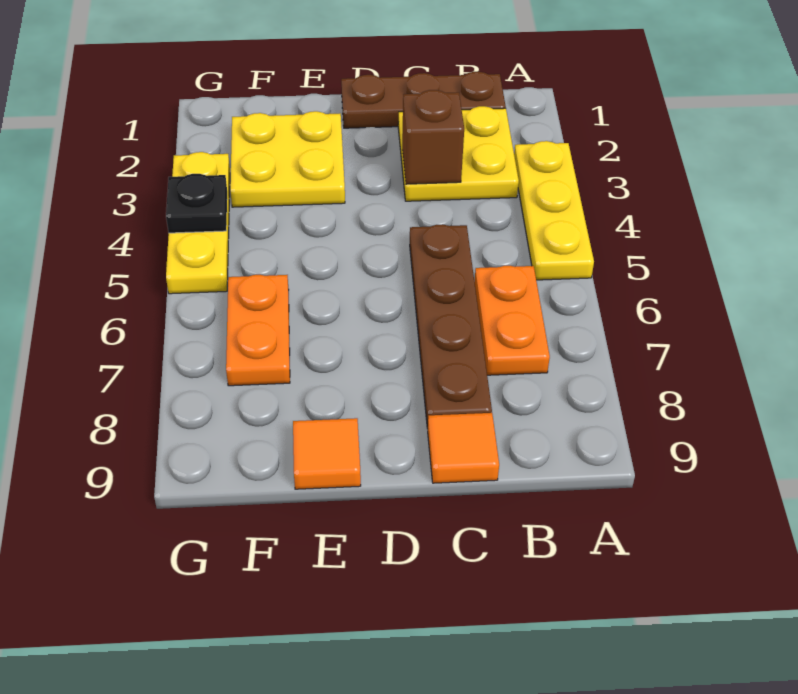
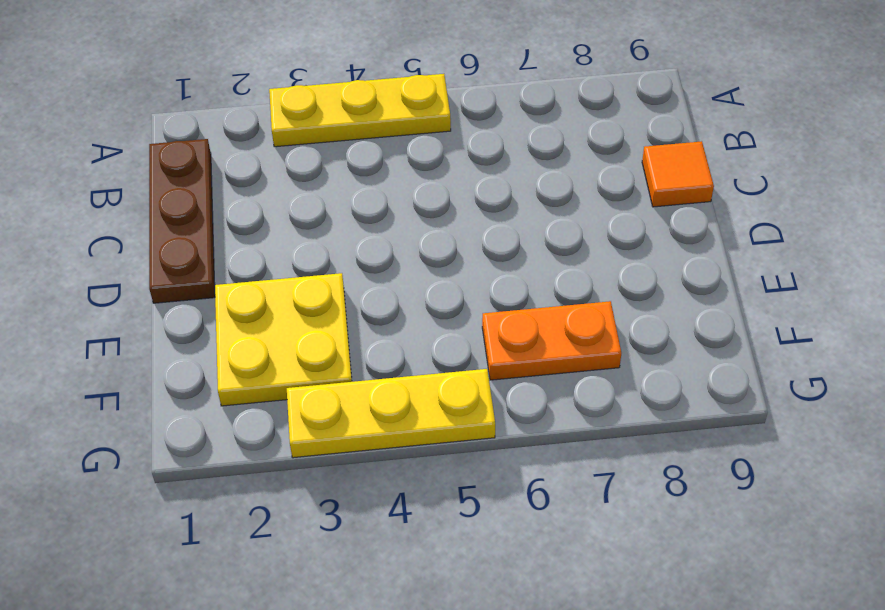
none -> yellow plate B2:C3 level 1
none -> orange plate B6:B7 level 1
none -> brown plate C5:C8 level 1

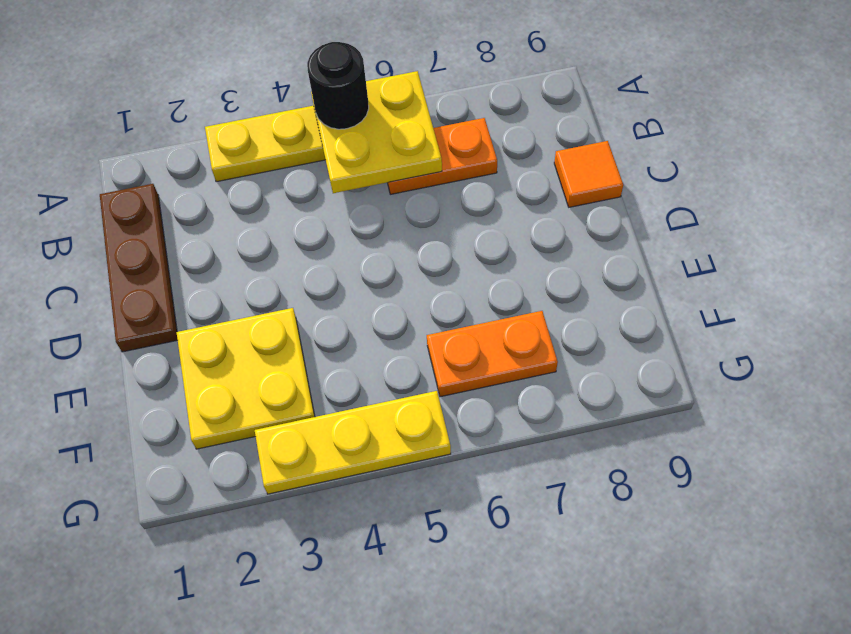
yellow plate A5:B6 level 2 -> yellow plate B2:C3 level 1
black round brick A5 level 3 -> none
none -> brown plate C5:C8 level 1
none -> orange tile E9 level 1
none -> brown brick C3 level 2

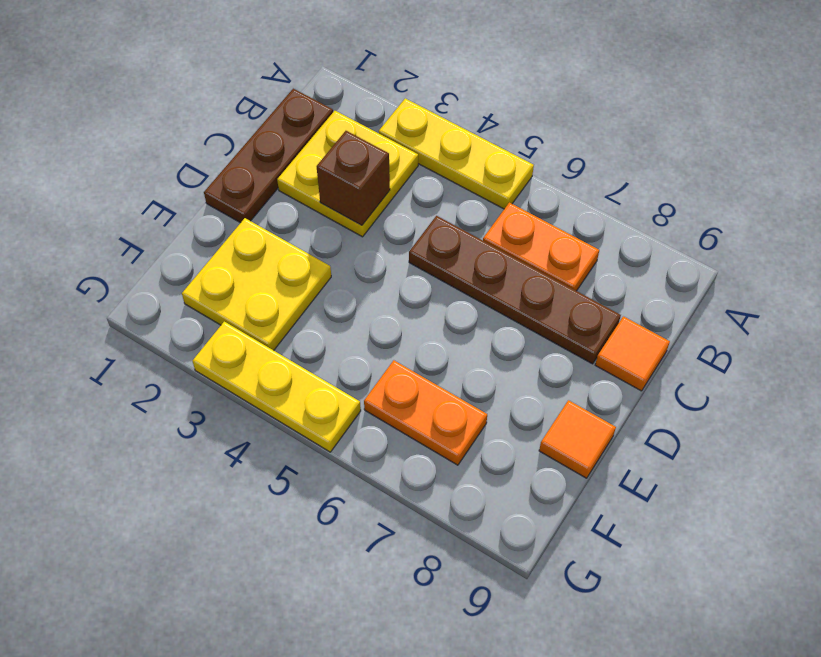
none -> black plate G4 level 2

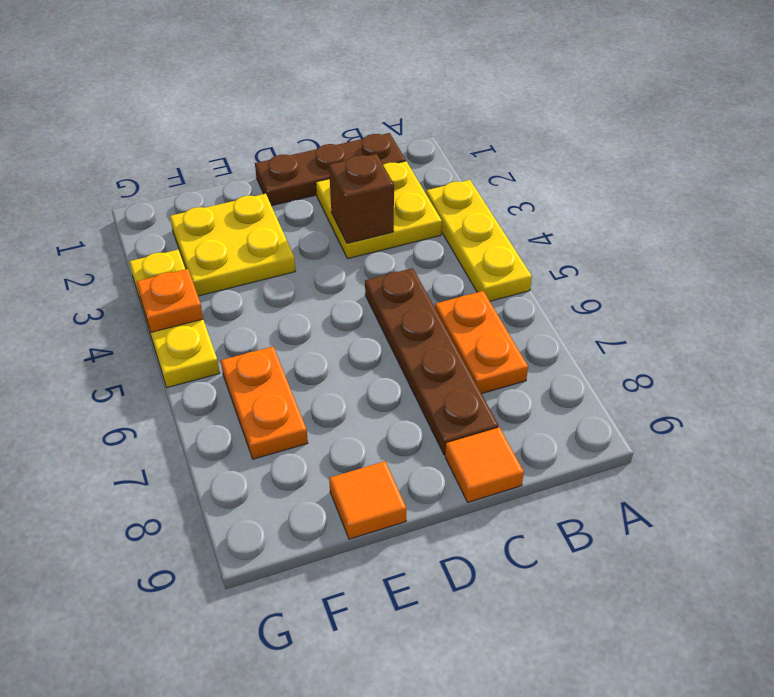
orange plate G4 level 2 -> black plate G4 level 2

